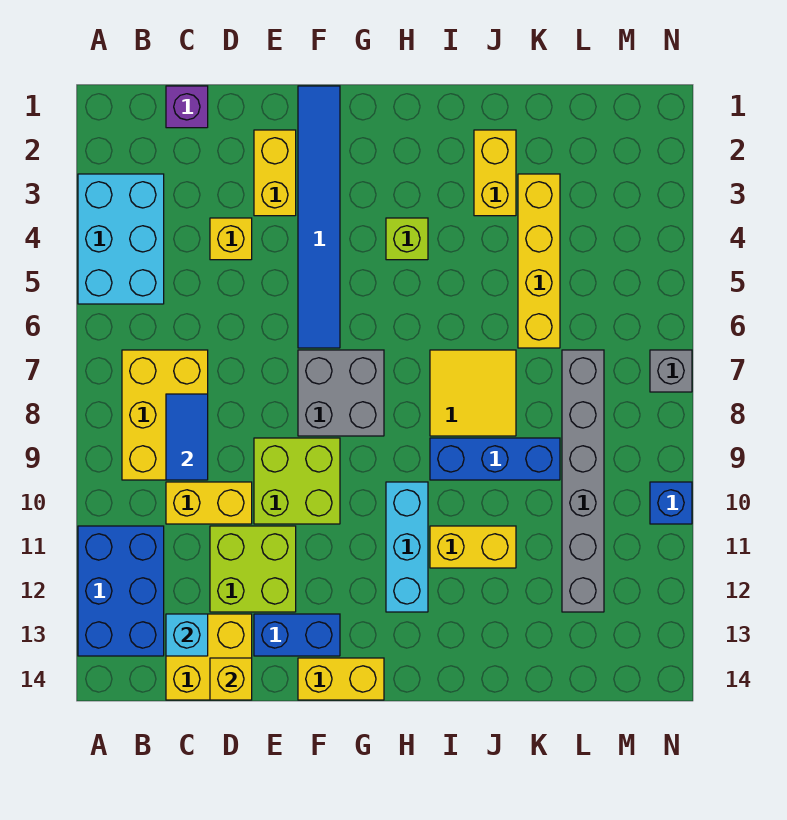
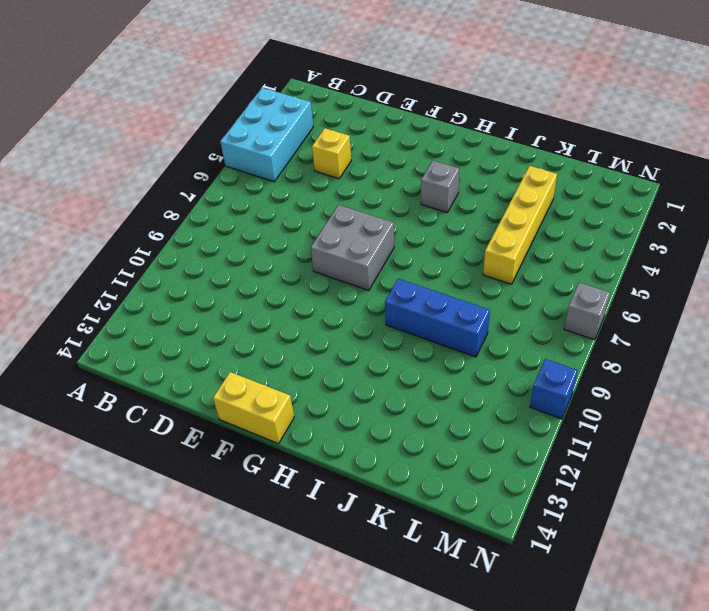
grey brick H4 level 1 -> lime brick H4 level 1
none -> blue brick A11:B13 level 1
none -> yellow brick B7:C9 level 1
none -> purple brick C1 level 1

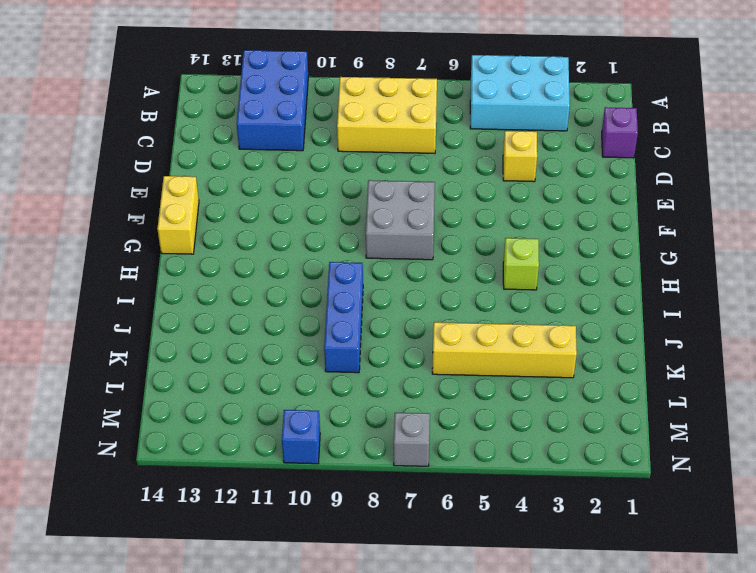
blue brick A11:C12 level 1 -> blue brick A11:B13 level 1
none -> yellow brick C10:D10 level 1
none -> yellow brick C13:D14 level 1
none -> lime brick D11:E12 level 1

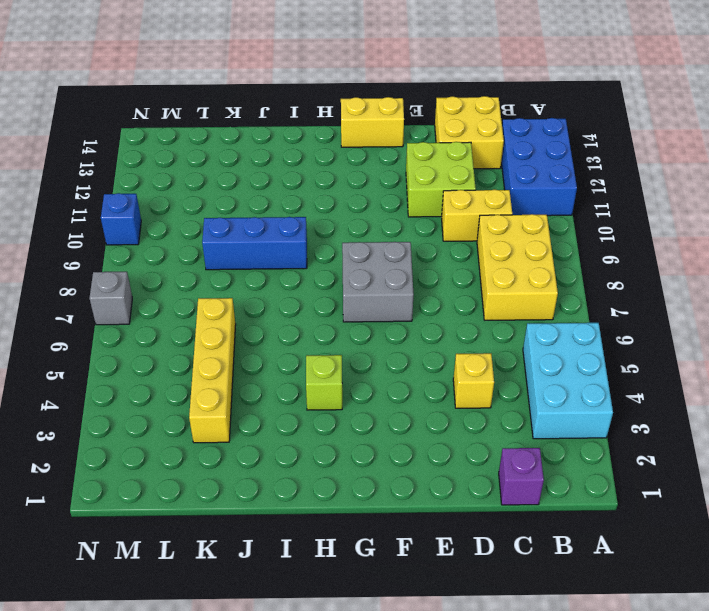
none -> yellow brick E2:E3 level 1
none -> lime brick E9:F10 level 1
none -> blue brick E13:F13 level 1

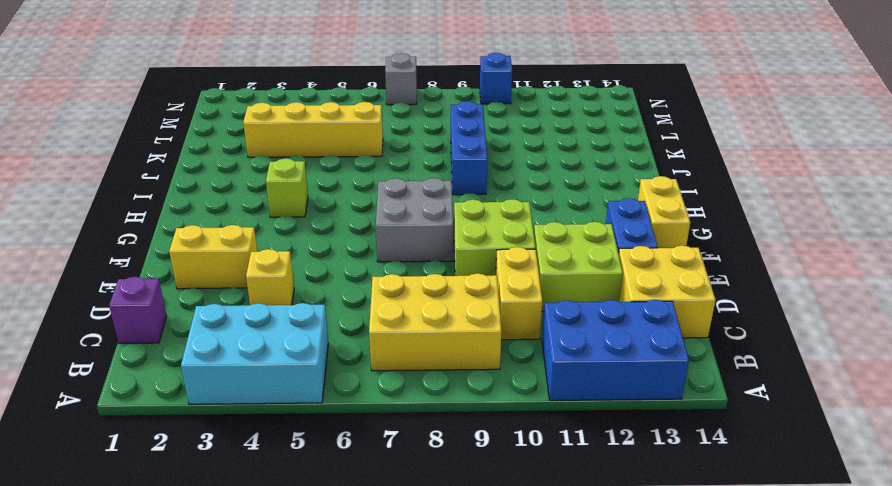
none -> blue tile F1:F6 level 1
none -> cyan brick H10:H12 level 1
none -> yellow tile I7:J8 level 1

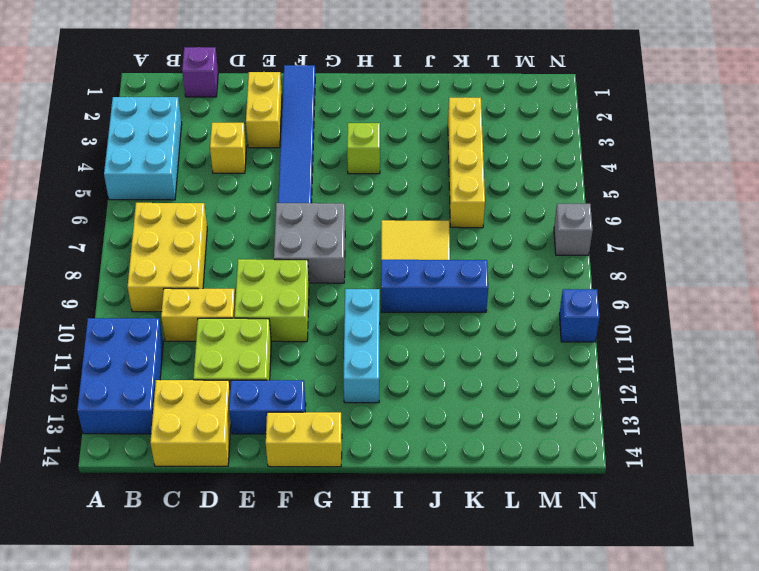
none -> yellow brick I11:J11 level 1
none -> yellow brick J2:J3 level 1
none -> grey brick L7:L12 level 1

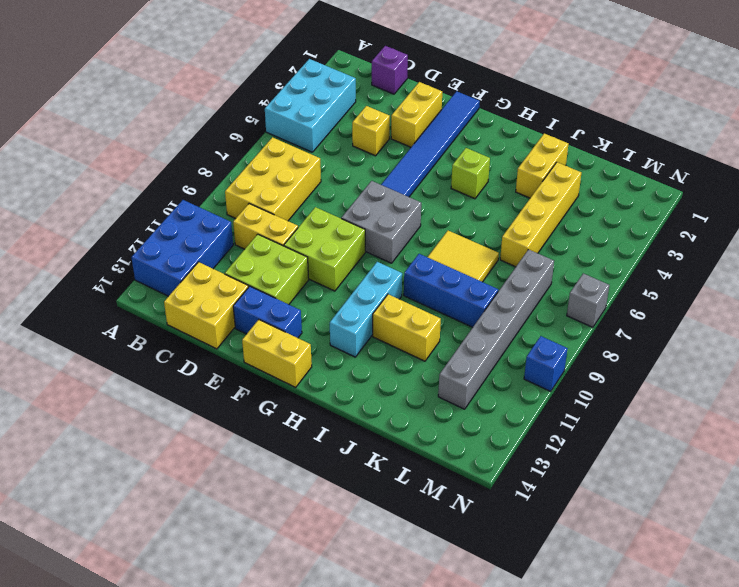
none -> blue tile C8:C9 level 2
none -> cyan brick C13 level 2
none -> yellow brick D14 level 2

